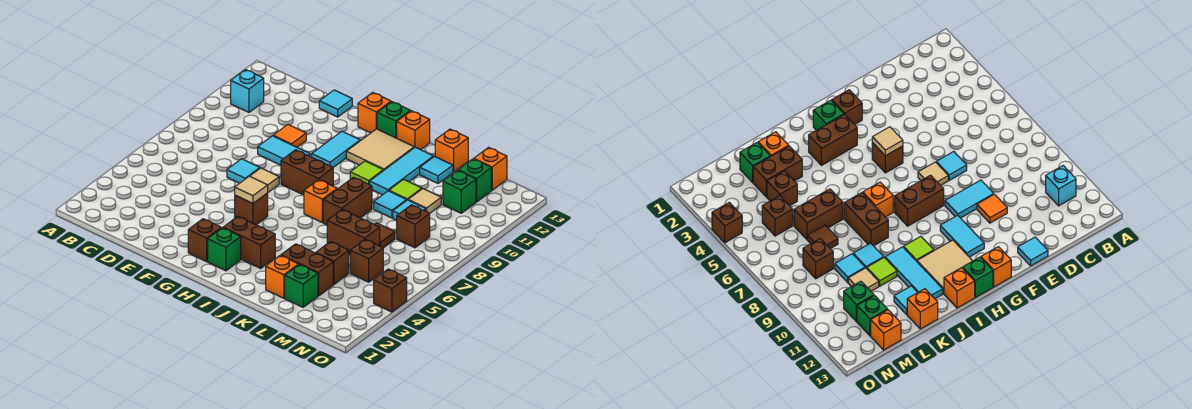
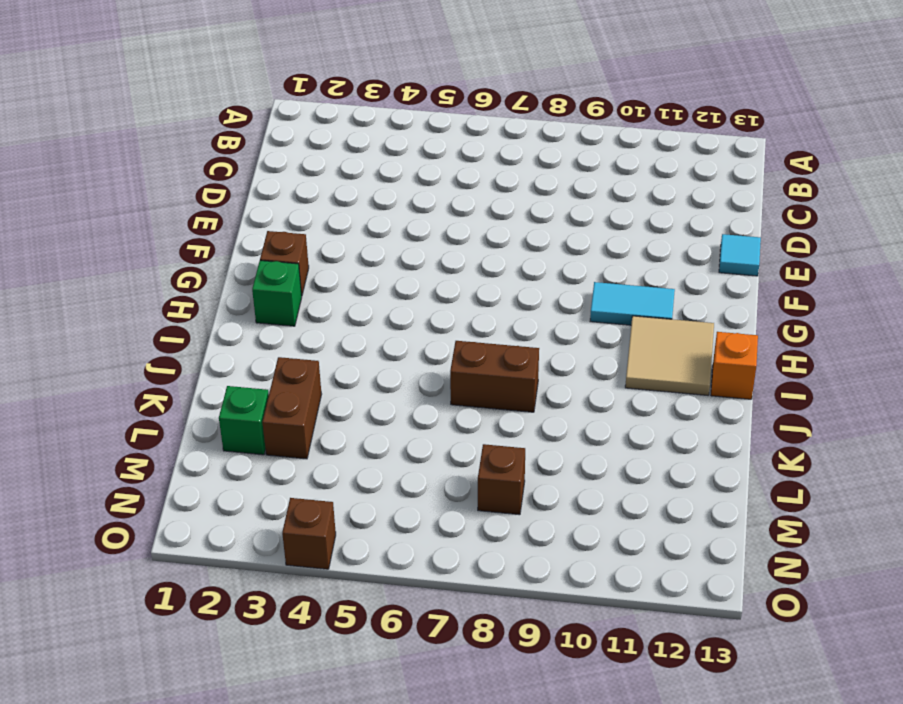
none -> cyan brick B11 level 1
none -> cyan tile E7 level 1
none -> cyan tile E9:F9 level 1
none -> orange tile E10 level 1

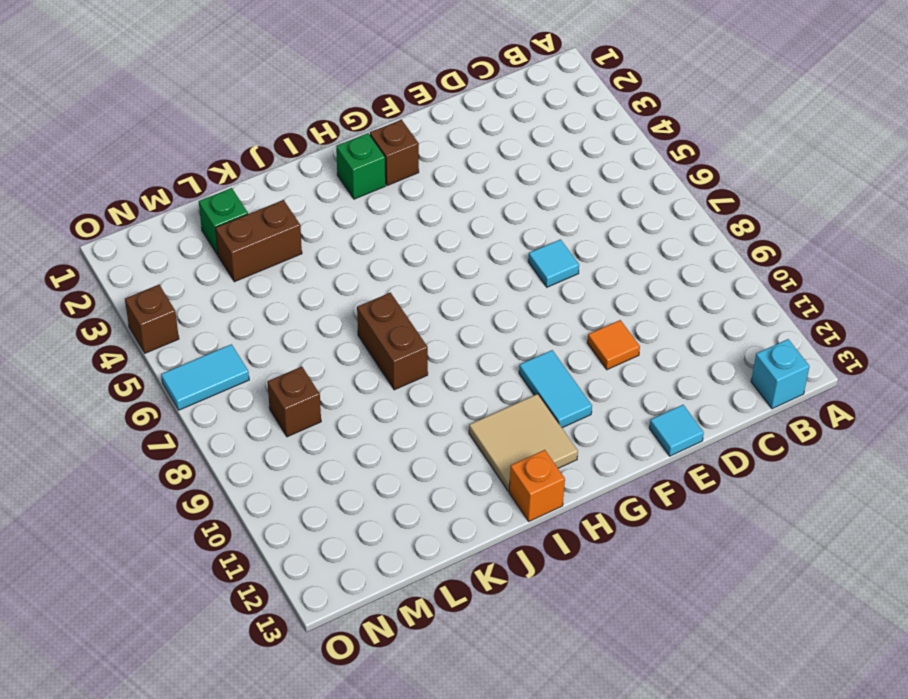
cyan brick B13 level 1 -> cyan brick B11 level 1
cyan tile N6:O6 level 1 -> cyan tile E9:F9 level 1
none -> tan tile F7 level 1
none -> brown brick G5 level 1
none -> brown brick G8:H8 level 1
none -> orange brick G13 level 1

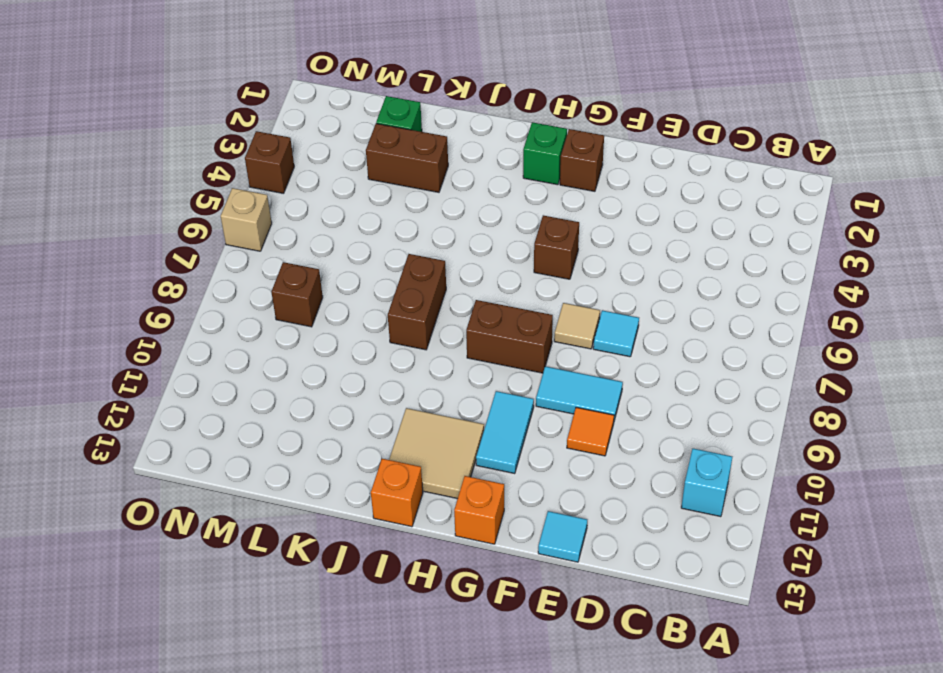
tan brick O6 level 1 -> none
none -> brown brick H3:I3 level 1
none -> green brick H13 level 1
none -> orange brick I7 level 1
none -> lime tile I10 level 1

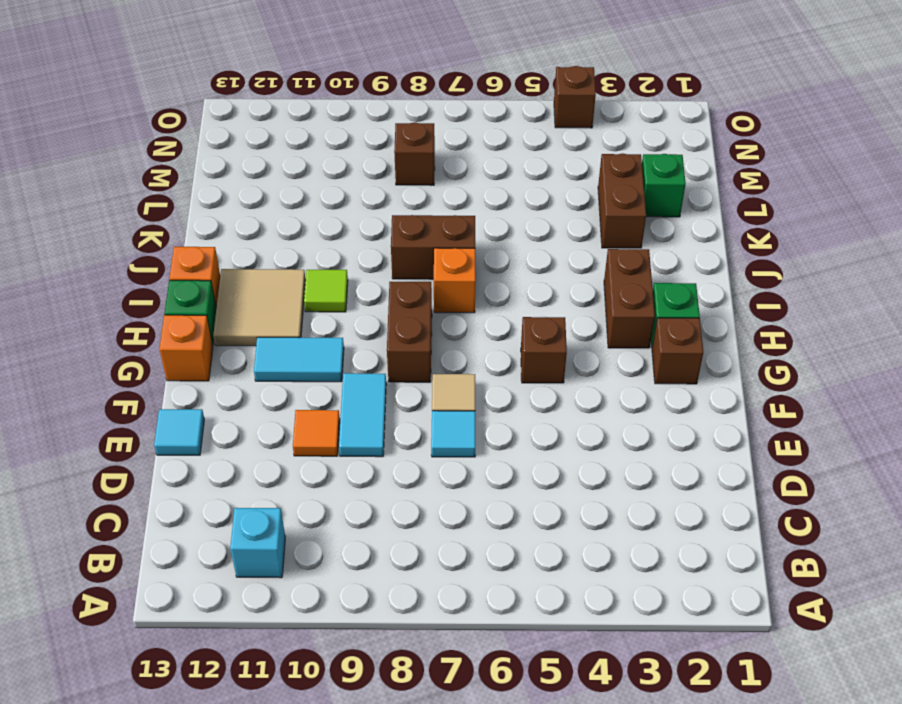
none -> cyan tile J10:J12 level 1
none -> orange brick K2 level 1
none -> brown brick K6:L6 level 1
none -> cyan tile K9 level 1

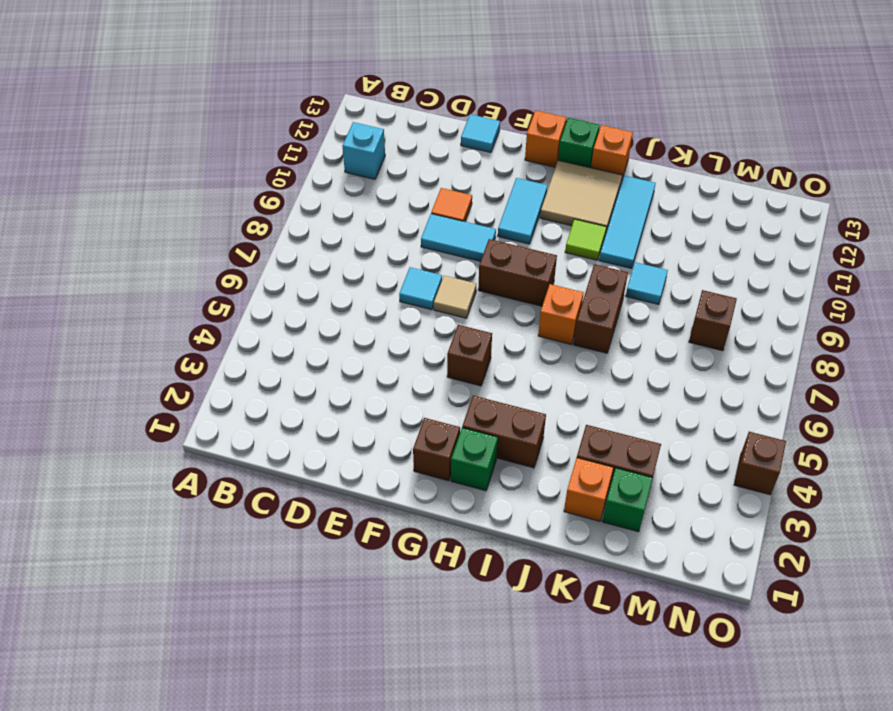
none -> brown brick K6:L6 level 1
none -> lime tile K10 level 1
none -> cyan tile K12 level 1
none -> orange brick K13 level 1

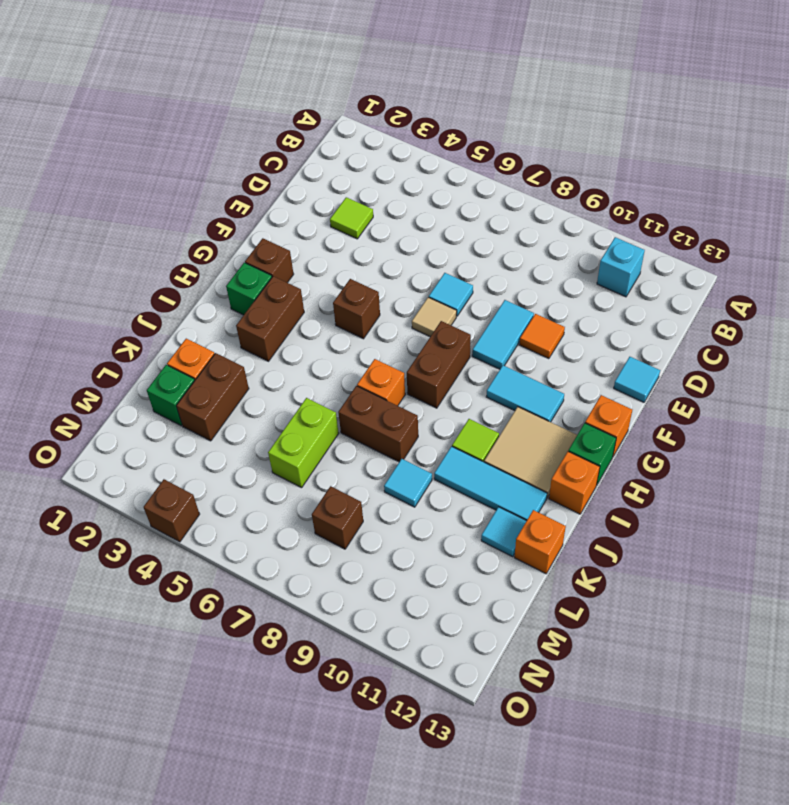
lime tile D3 level 1 -> lime tile K10 level 1
lime brick K6:L6 level 1 -> brown brick K6:L6 level 1
none -> brown brick L4 level 1
none -> brown tile L7 level 1
none -> cyan tile L9 level 1
none -> tan tile L10 level 1

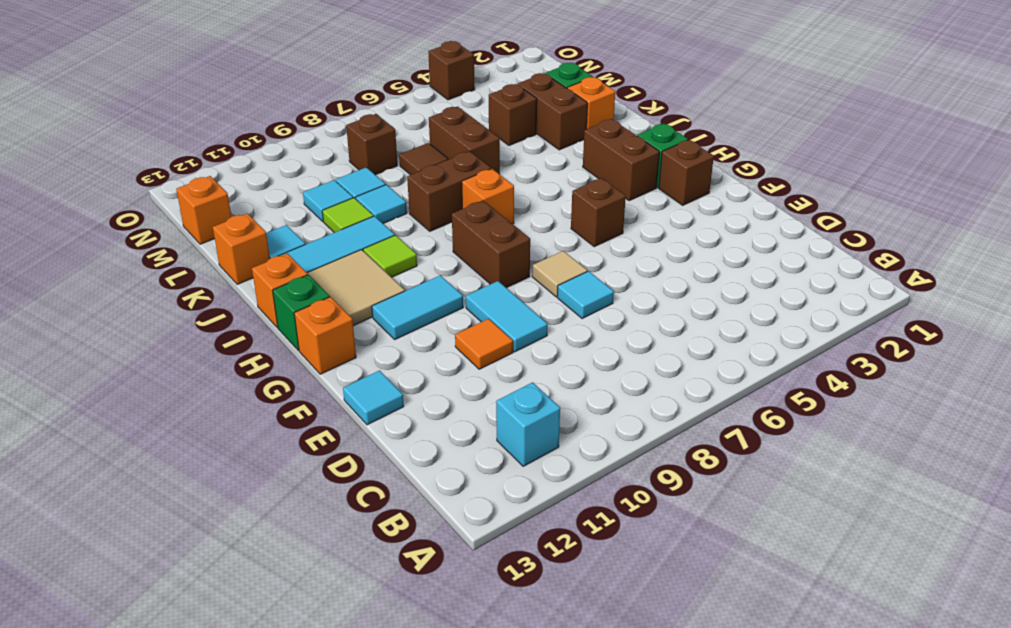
cyan tile L10 level 1 -> tan tile L10 level 1
none -> brown brick M5 level 1
none -> green brick M11 level 1
none -> green brick M12 level 1
none -> tan tile G5 level 2

